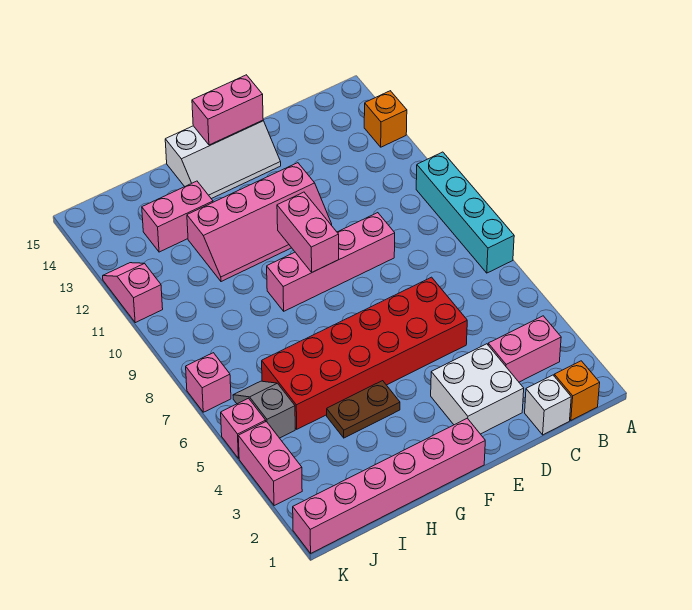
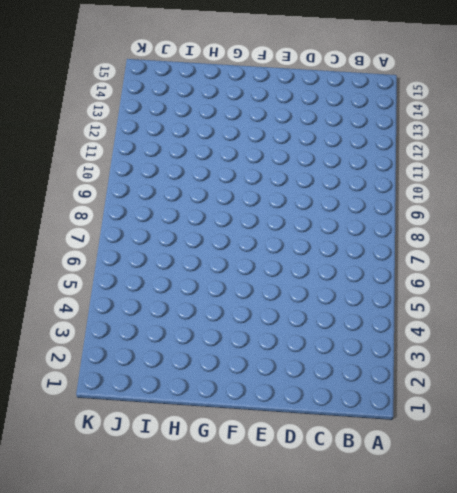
none -> cyan brick A7:A10 level 1
none -> orange brick A13 level 1
none -> orange brick B1 level 1

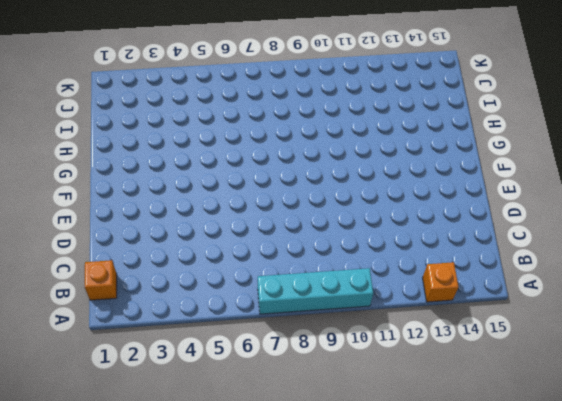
none -> pink brick B3:C3 level 1
none -> white brick C1 level 1
none -> white brick D2:E3 level 1

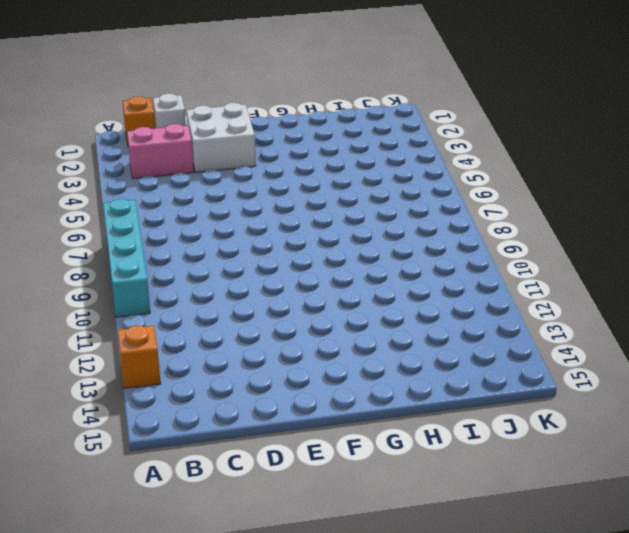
none -> red brick D5:I6 level 1
none -> pink brick D9:G9 level 1
none -> pink slope E11:H12 level 1 top 12

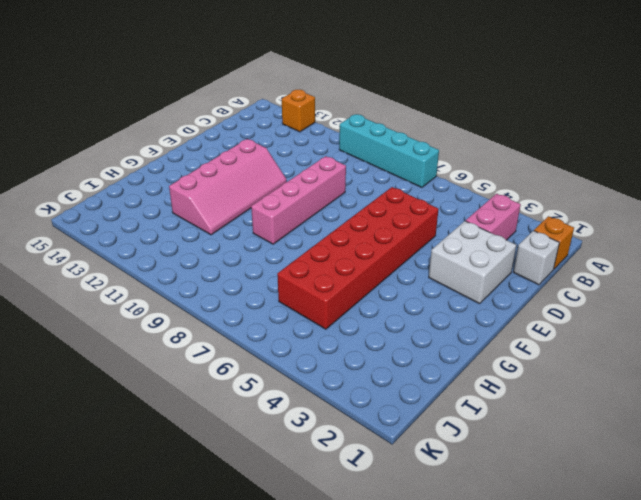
none -> white slope E14:G15 level 1 top 15
none -> pink brick F1:K1 level 1
none -> brown plate G4:H4 level 1

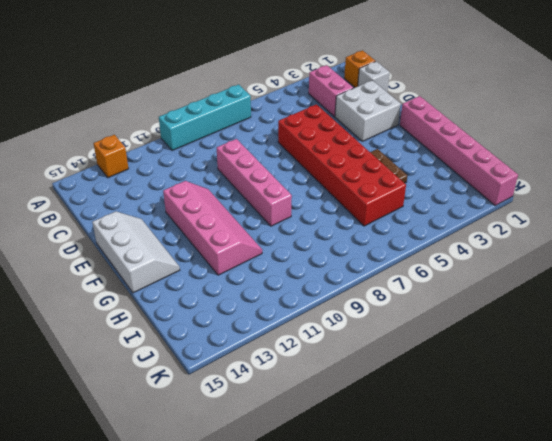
none -> pink brick H13:I13 level 1
none -> grey slope J5:J6 level 1 top 5
none -> pink brick K3:K4 level 1

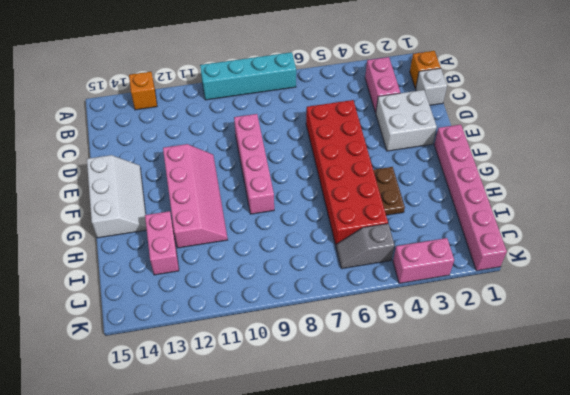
none -> pink brick K5 level 1
none -> pink brick K7 level 1
none -> pink slope K11:K12 level 1 top 11

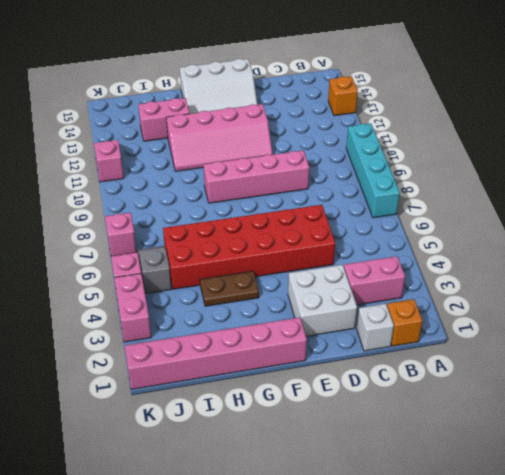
none -> pink brick E15:F15 level 2
none -> pink brick F9:F10 level 2

